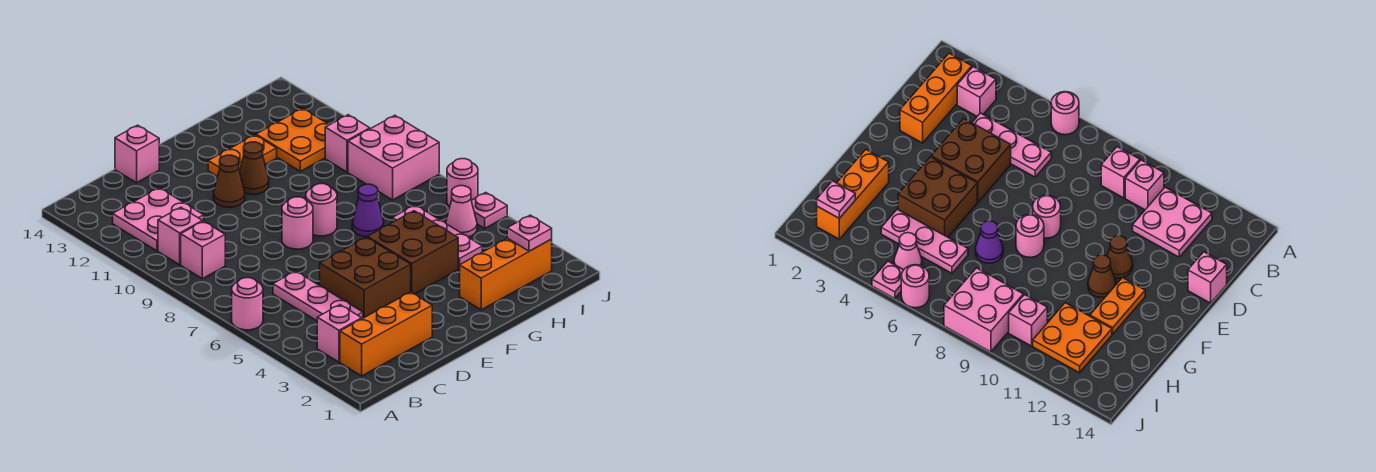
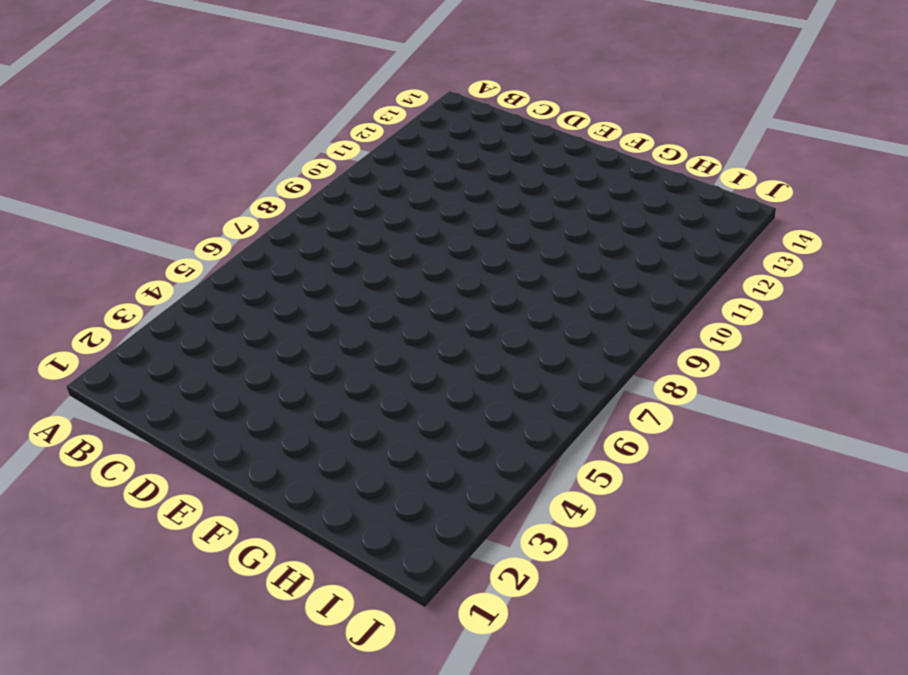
none -> pink round brick A6 level 1
none -> orange brick B2:D2 level 1
none -> pink brick B3 level 1

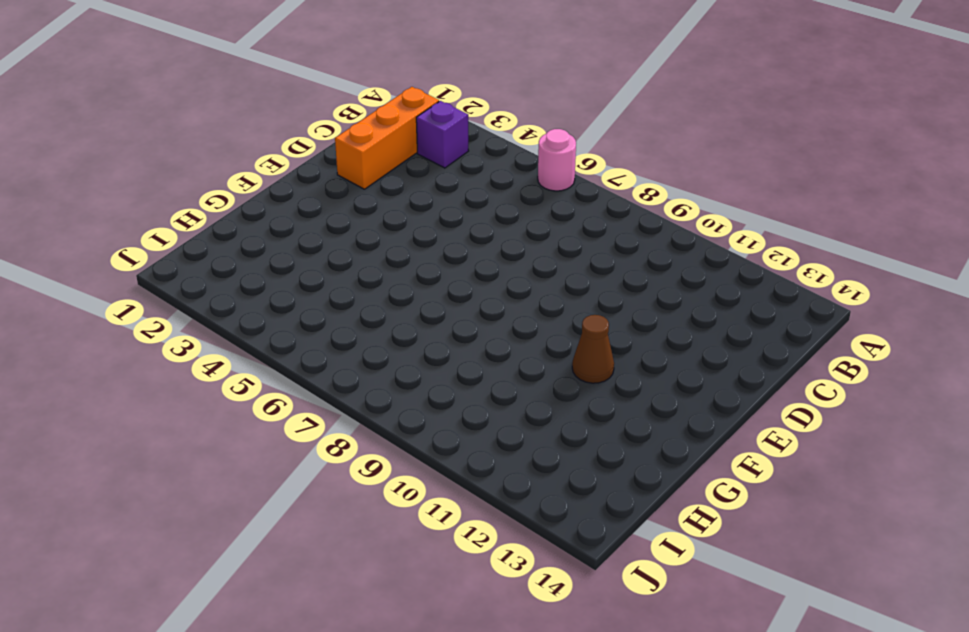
purple brick B3 level 1 -> pink brick B3 level 1
none -> pink brick B9 level 1
none -> pink brick B10 level 1
none -> pink plate B11:C12 level 1

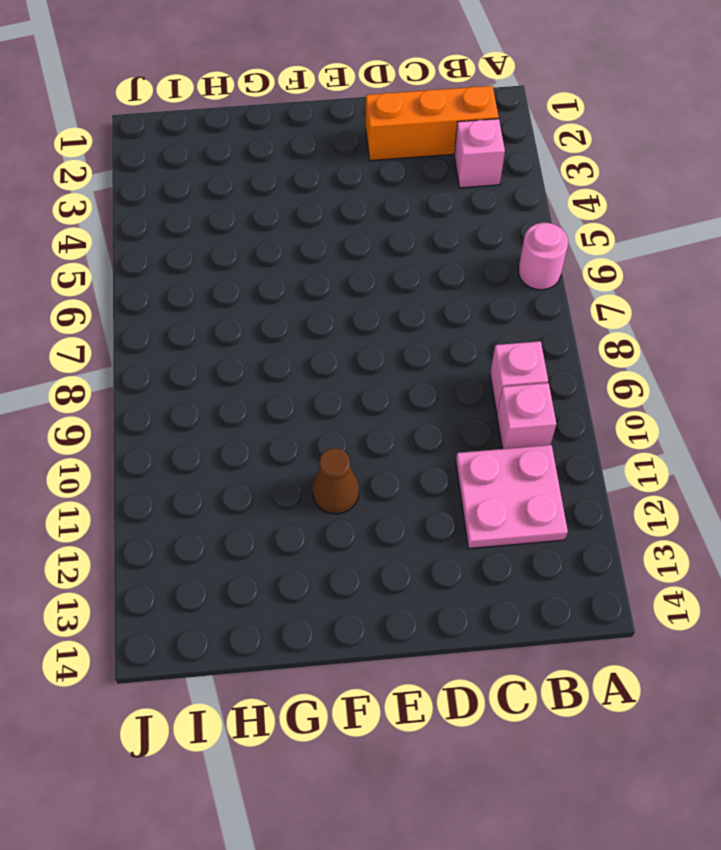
none -> pink plate C4:C6 level 1
none -> brown brick D4:E5 level 1
none -> pink brick D14 level 1

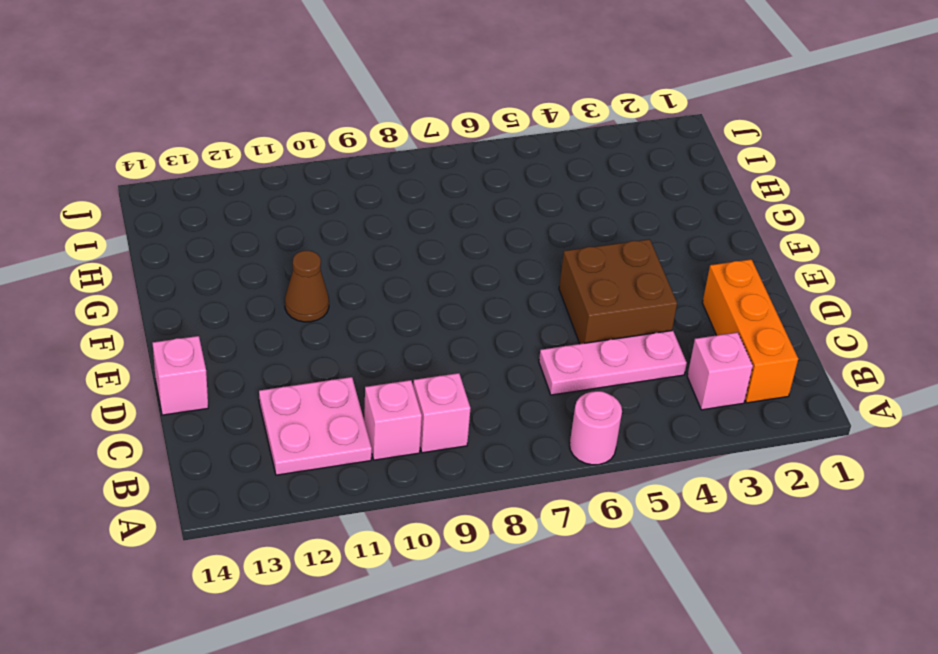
none -> pink round brick E8 level 1
none -> brown cone E11 level 1
none -> brown brick F4:G5 level 1

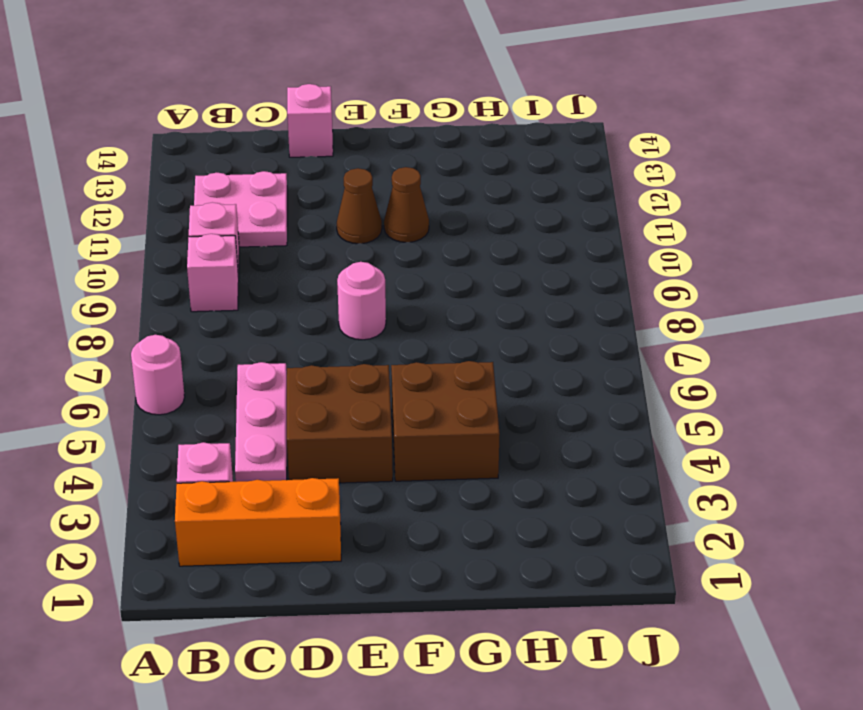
none -> pink round brick F8 level 1
none -> orange plate F12:G12 level 1
none -> orange brick G2:I2 level 1

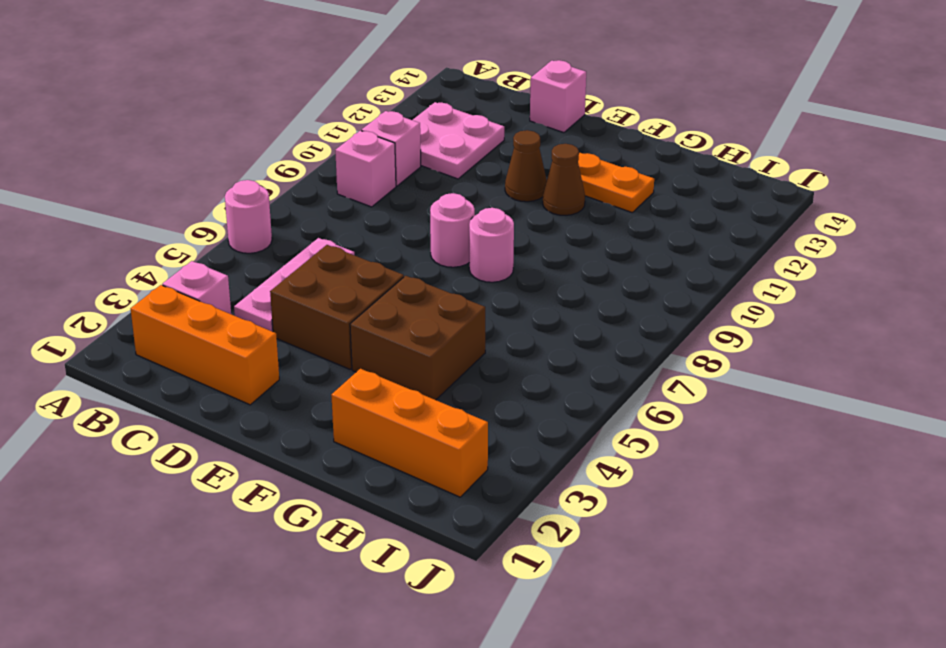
none -> purple cone G7 level 1
none -> pink plate H4:H6 level 1
none -> orange plate H11:I12 level 1

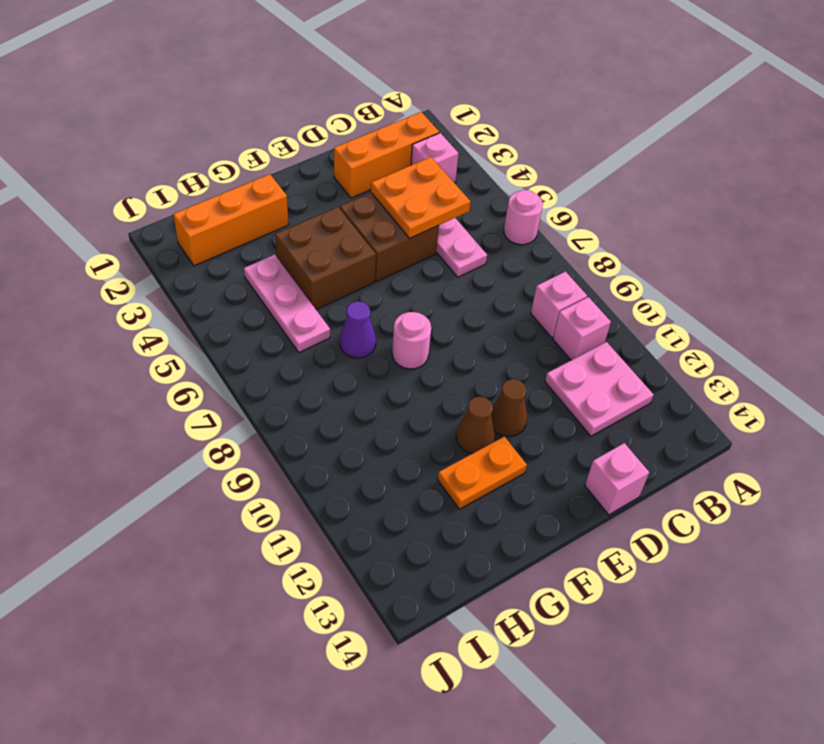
orange plate C4:D5 level 2 -> orange plate H11:I12 level 1
none -> pink round brick E8 level 1
none -> pink cone I5 level 1
none -> pink brick I8:J9 level 1

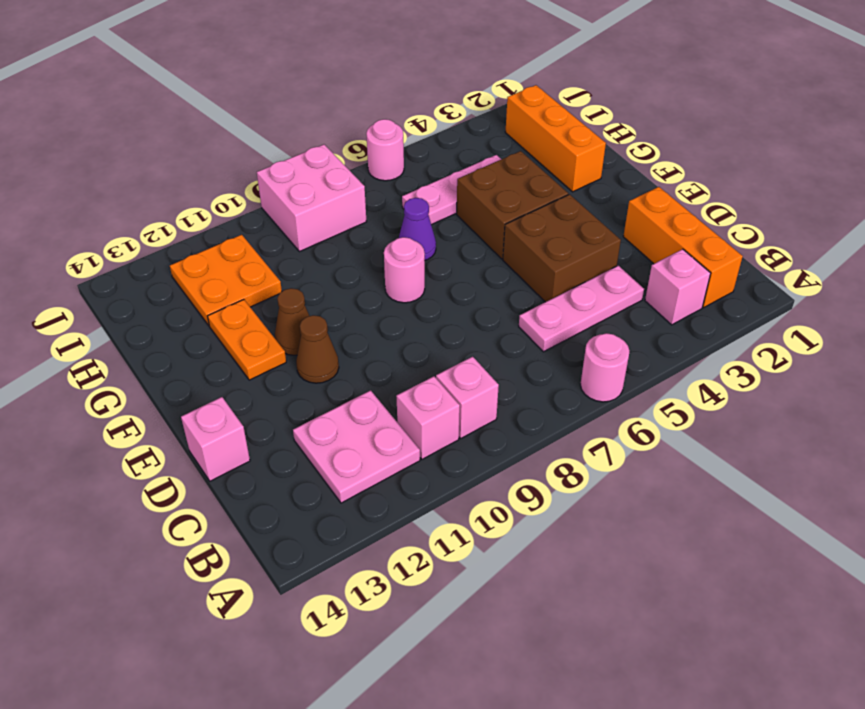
none -> pink round brick E8 level 1
none -> pink cone I5 level 1
none -> pink brick I10 level 1

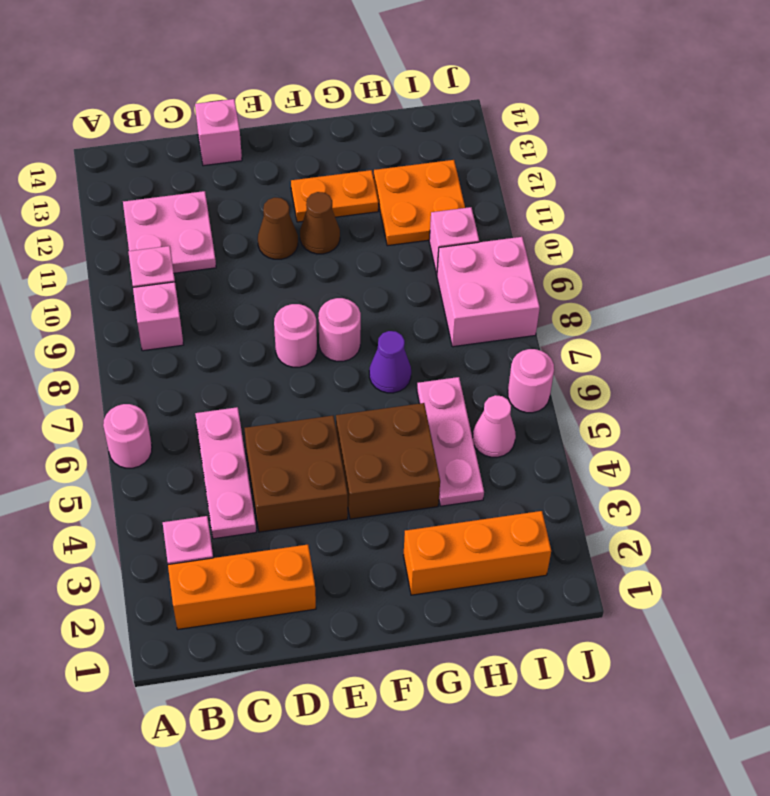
none -> pink plate J5 level 1
none -> pink plate I2 level 2

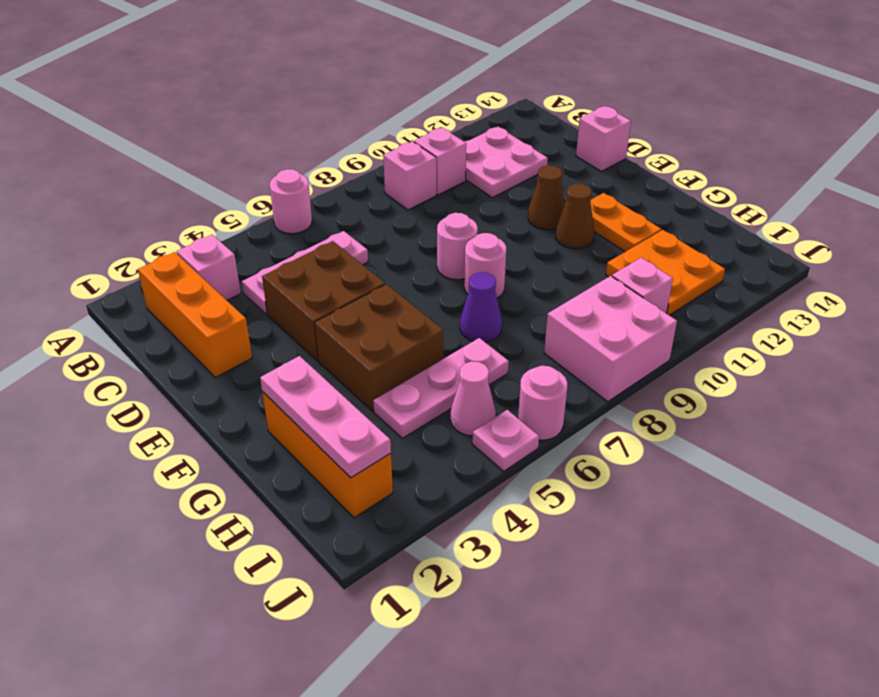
pink plate G2:I2 level 2 -> pink plate I2 level 2

